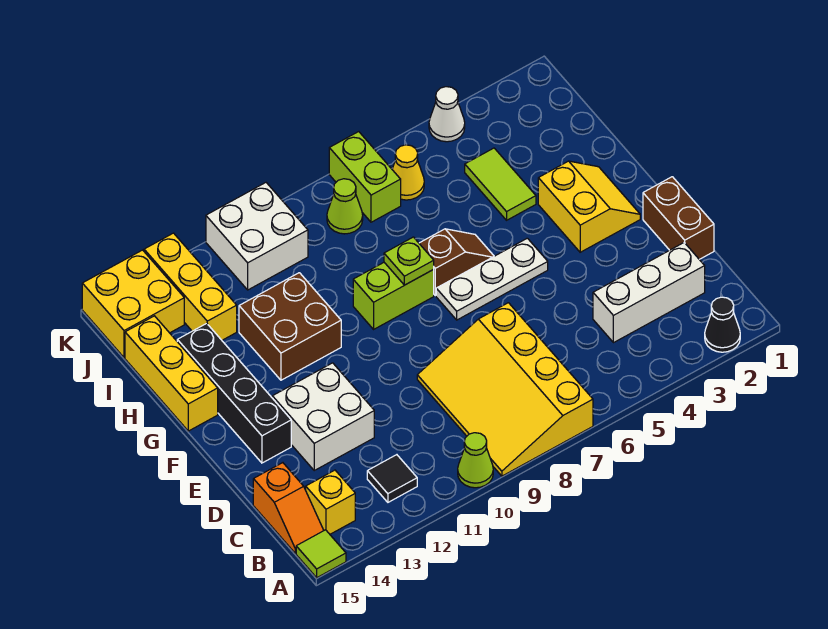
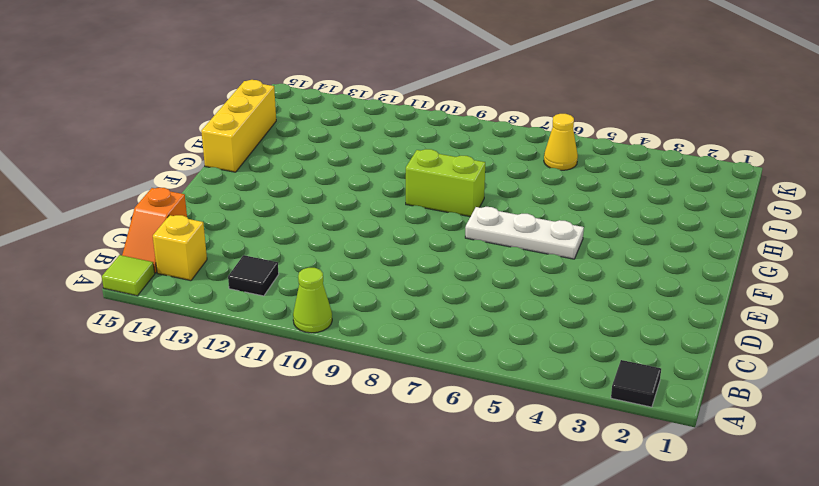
black tile A2 level 1 -> black cone A2 level 1
none -> yellow slope A7:D9 level 1 top 7
none -> white brick C2:C4 level 1
none -> brown brick D1:E1 level 1

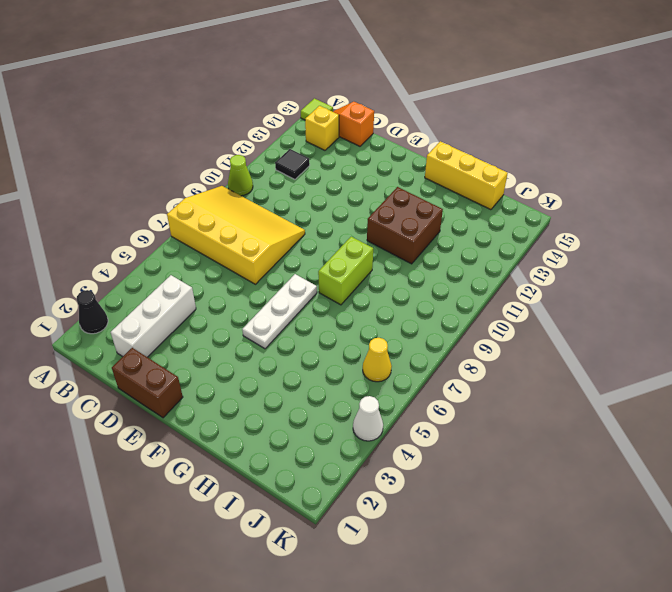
none -> white brick D12:E13 level 1
none -> black brick E14:H14 level 1
none -> yellow slope F2:G3 level 1 top 3

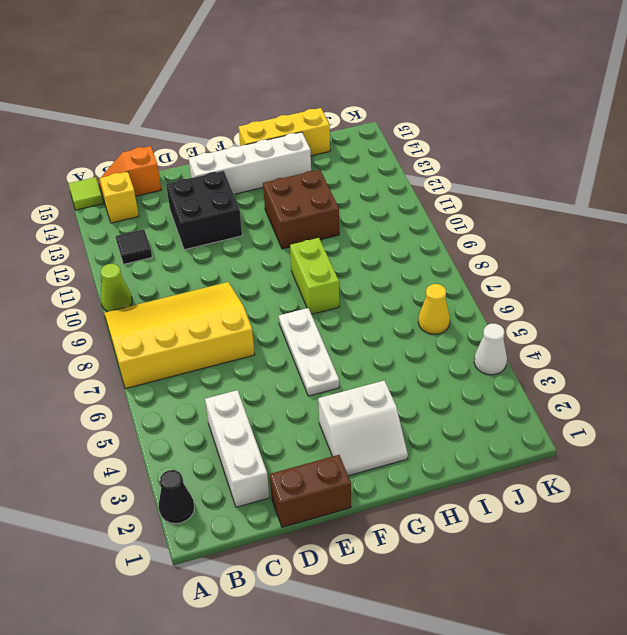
black brick D12:E13 level 1 -> white brick D12:E13 level 1
white brick E14:H14 level 1 -> black brick E14:H14 level 1
white slope F2:G3 level 1 top 3 -> yellow slope F2:G3 level 1 top 3
none -> brown slope G6:G7 level 1 top 7
none -> lime tile H4:I4 level 1
none -> yellow brick I13:K13 level 1

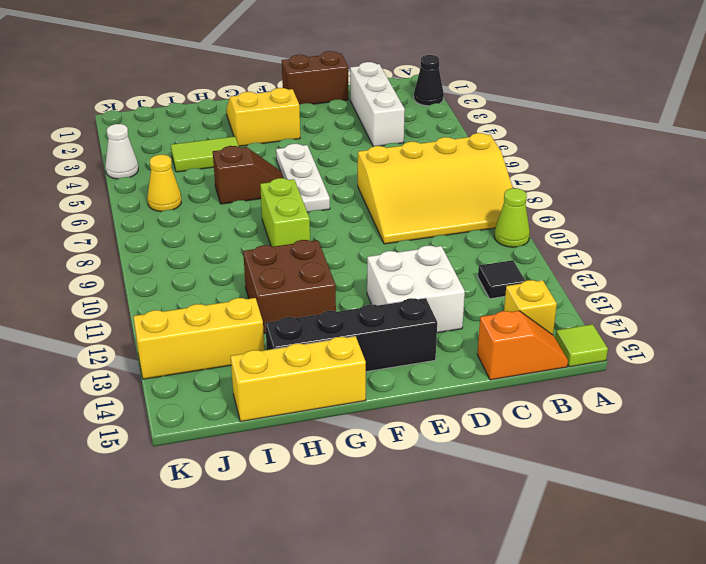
brown slope G6:H6 level 1 top H -> brown slope G6:G7 level 1 top 7
none -> lime brick J7:K7 level 1
none -> lime cone J8 level 1
none -> white brick J10:K11 level 1

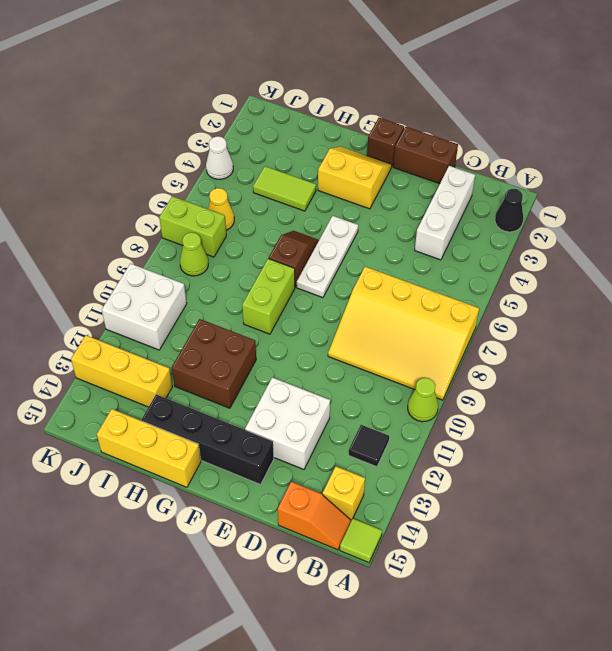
brown brick F1 level 1 -> none
none -> yellow brick J14:K15 level 1
none -> lime plate G8 level 2

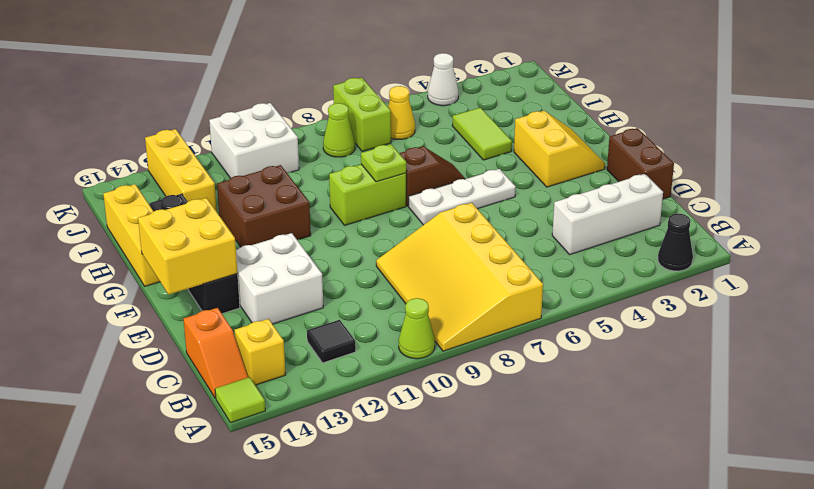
yellow brick E14:F15 level 2 -> yellow brick J14:K15 level 1

